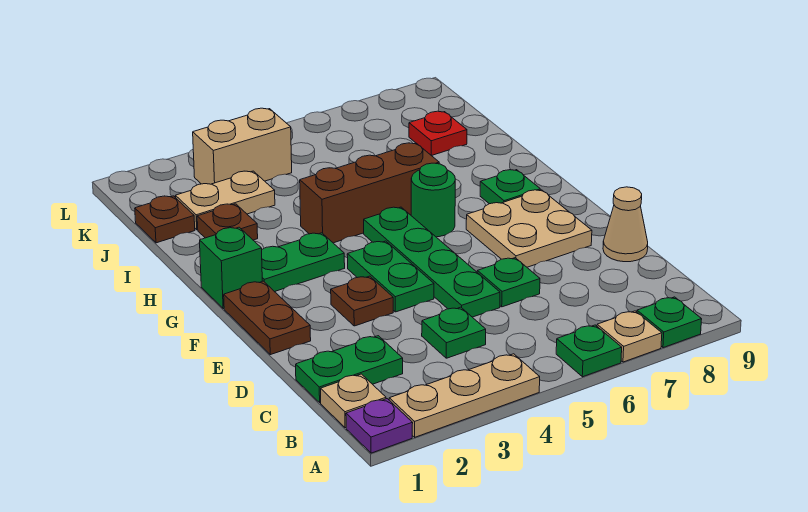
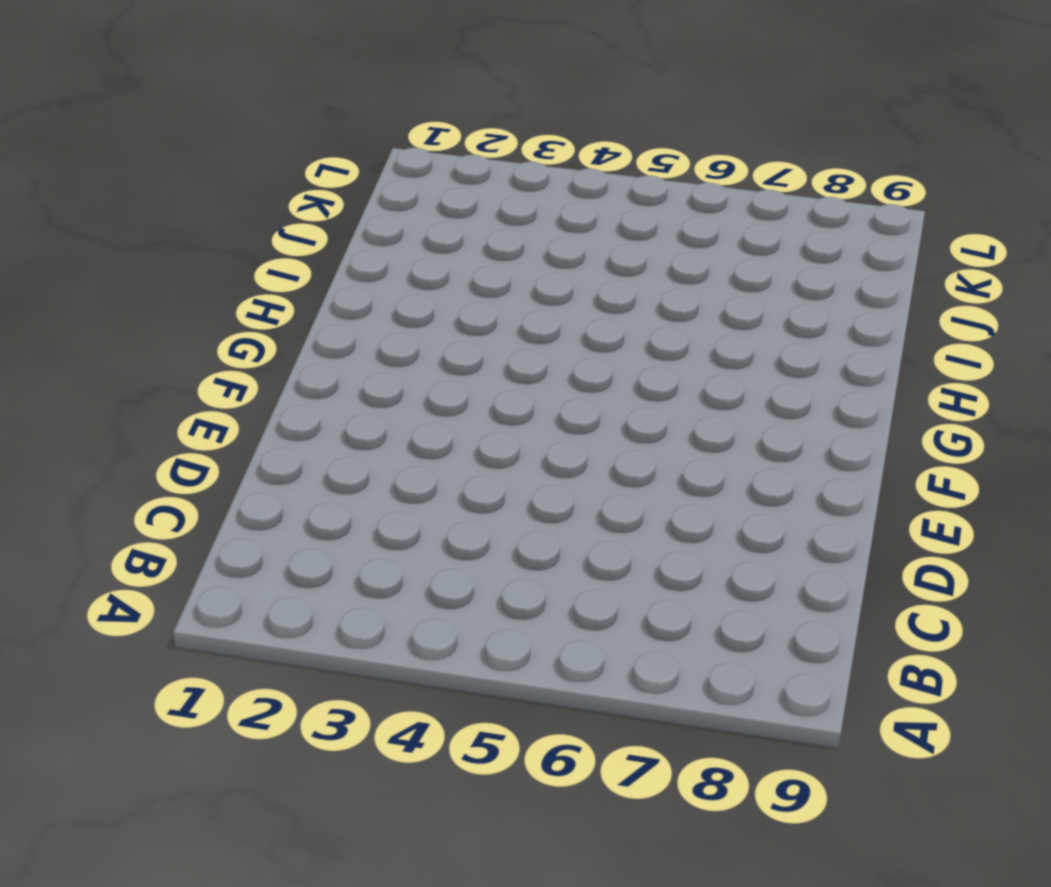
none -> purple plate A1 level 1
none -> tan plate A2:A4 level 1
none -> green plate A6 level 1

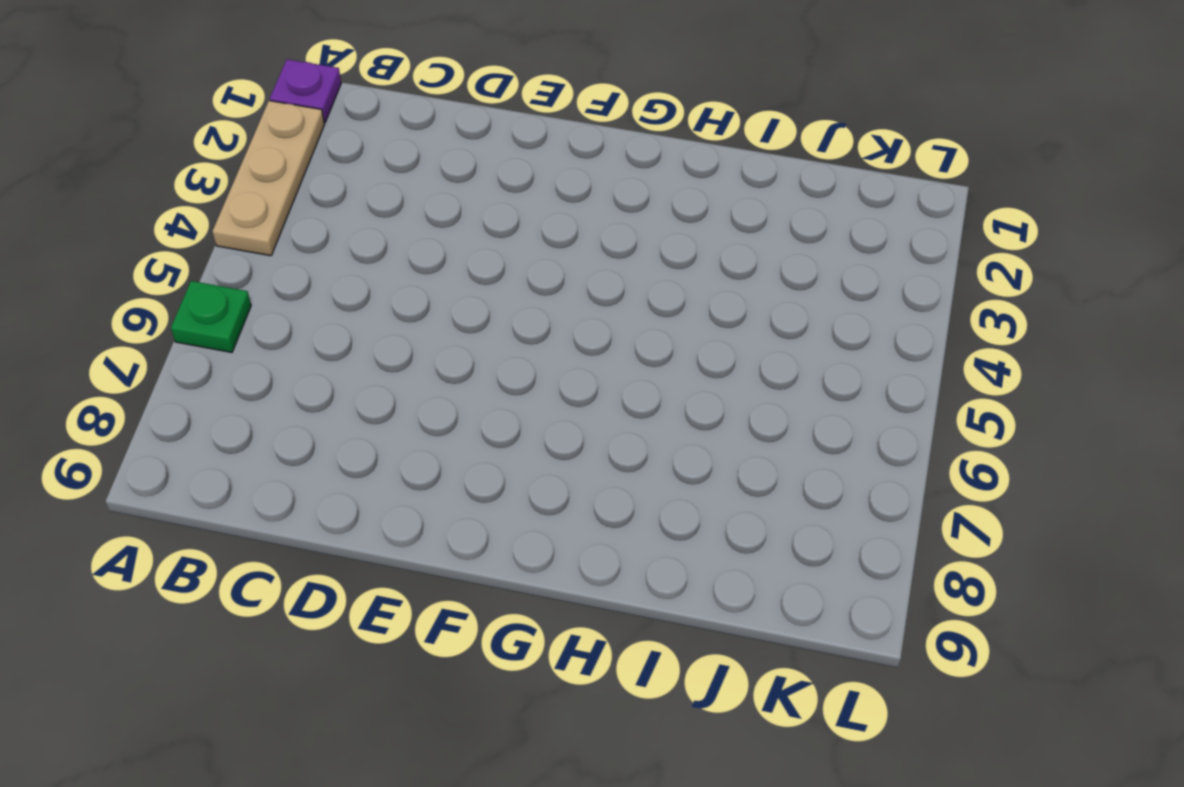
none -> tan plate A7 level 1
none -> green plate A8 level 1
none -> tan plate B1 level 1

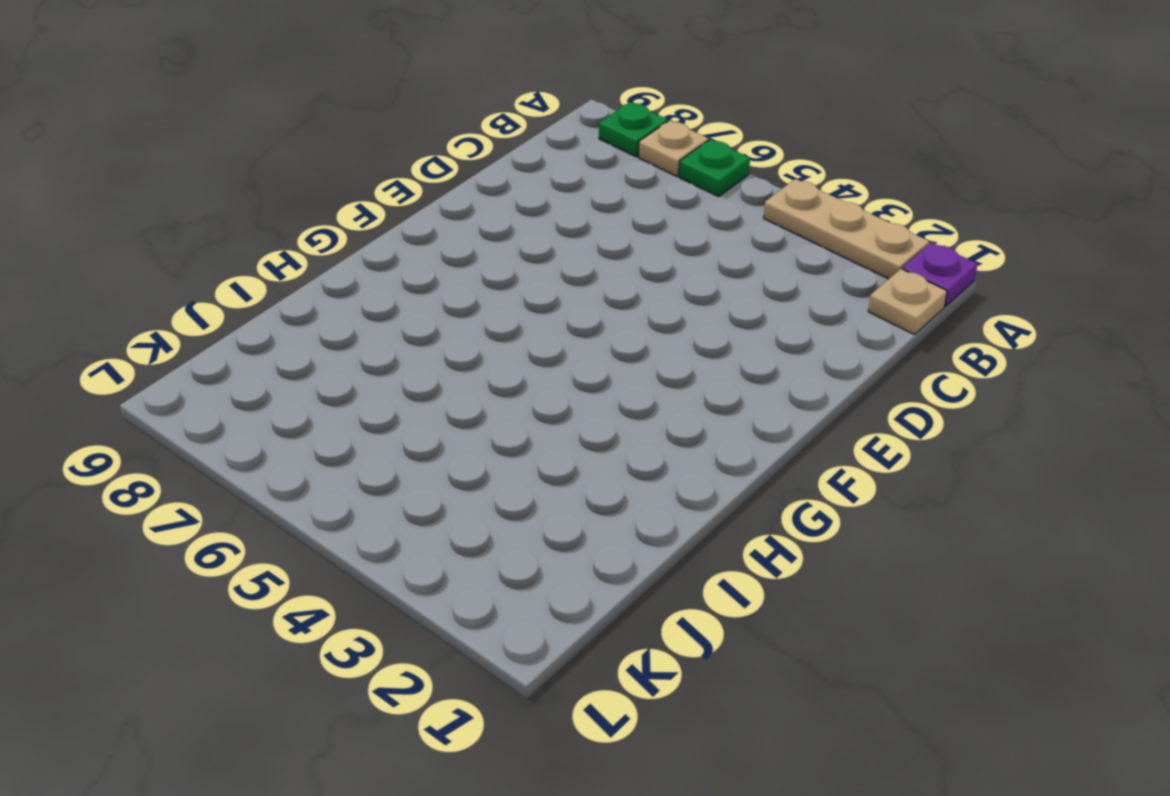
none -> green plate C1:C2 level 1
none -> green plate C4 level 1
none -> green plate D5:G5 level 1

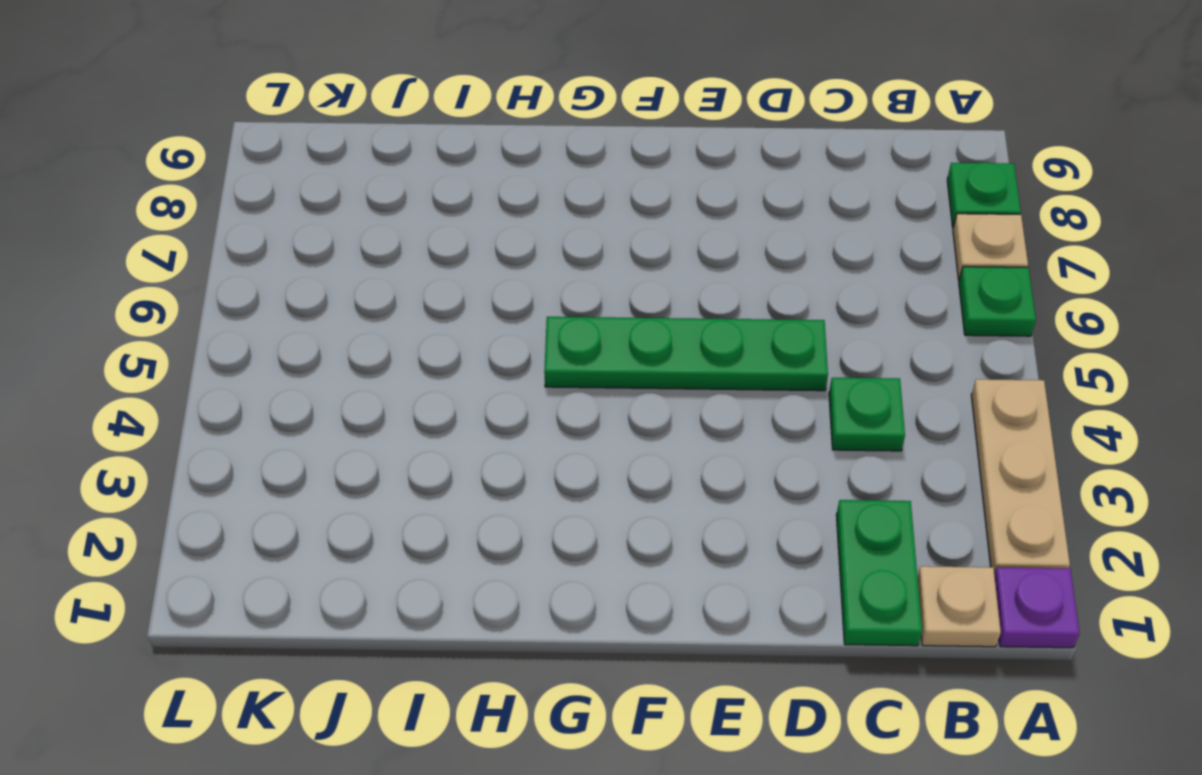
none -> green plate D6 level 1
none -> tan cone D9 level 1
none -> brown plate E1:F1 level 1

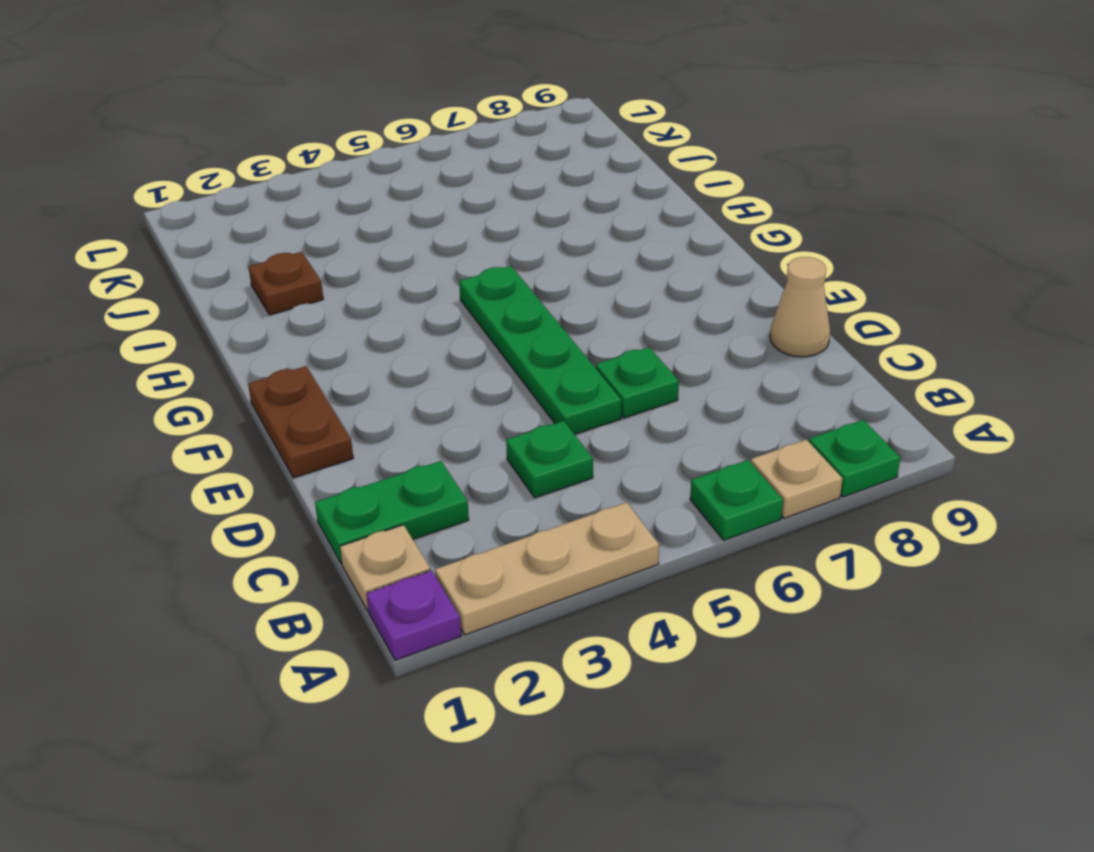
none -> brown plate E3 level 1
none -> green plate E4:F4 level 1
none -> tan plate E7:F8 level 1

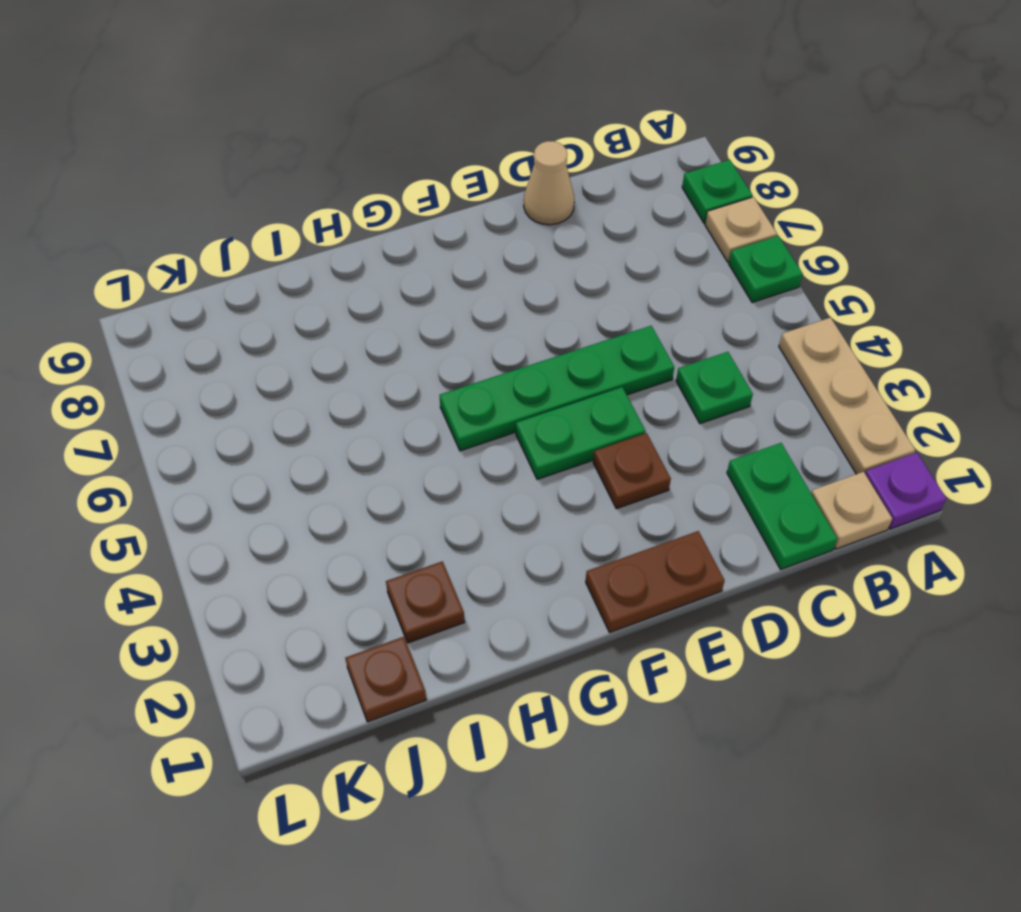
none -> green plate D6 level 1
none -> tan plate E7:F8 level 1
none -> green brick G1 level 1

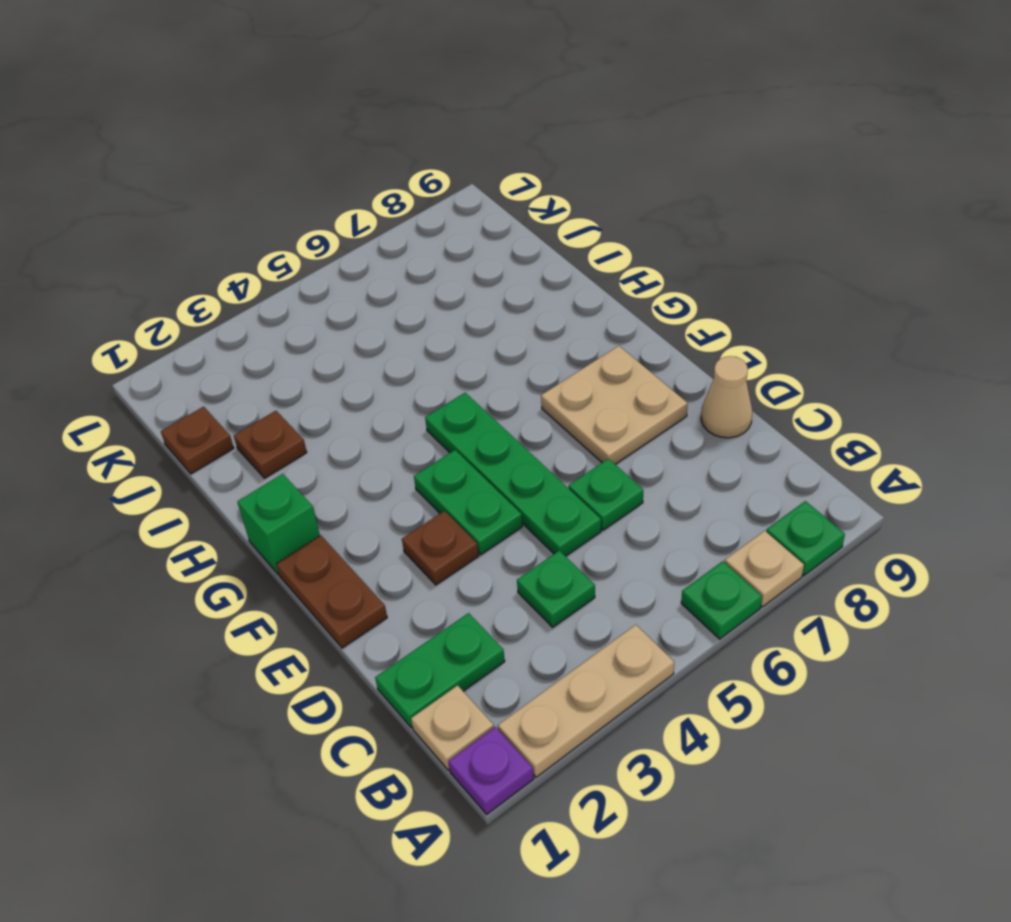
none -> green plate G2:G3 level 1
none -> green round brick G6 level 1
none -> green plate G8 level 1

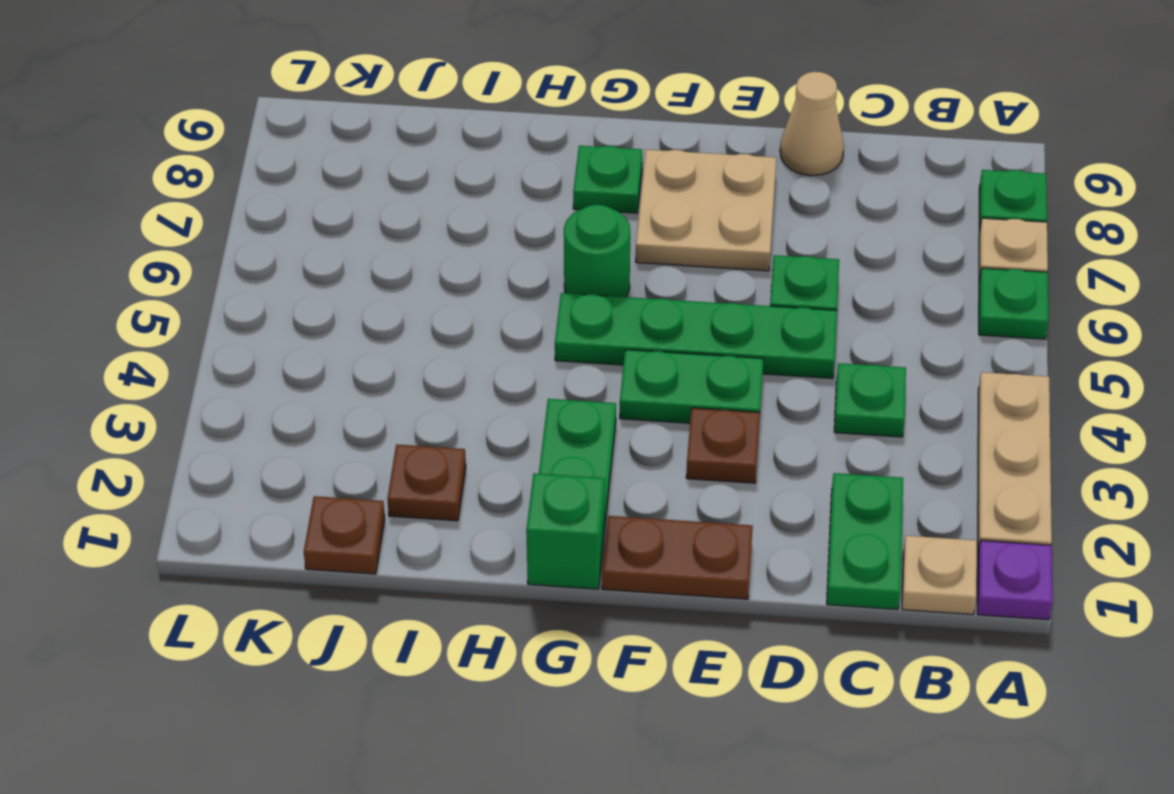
none -> brown brick H4:H6 level 1
none -> tan plate J2:J3 level 1
none -> red plate J8 level 1

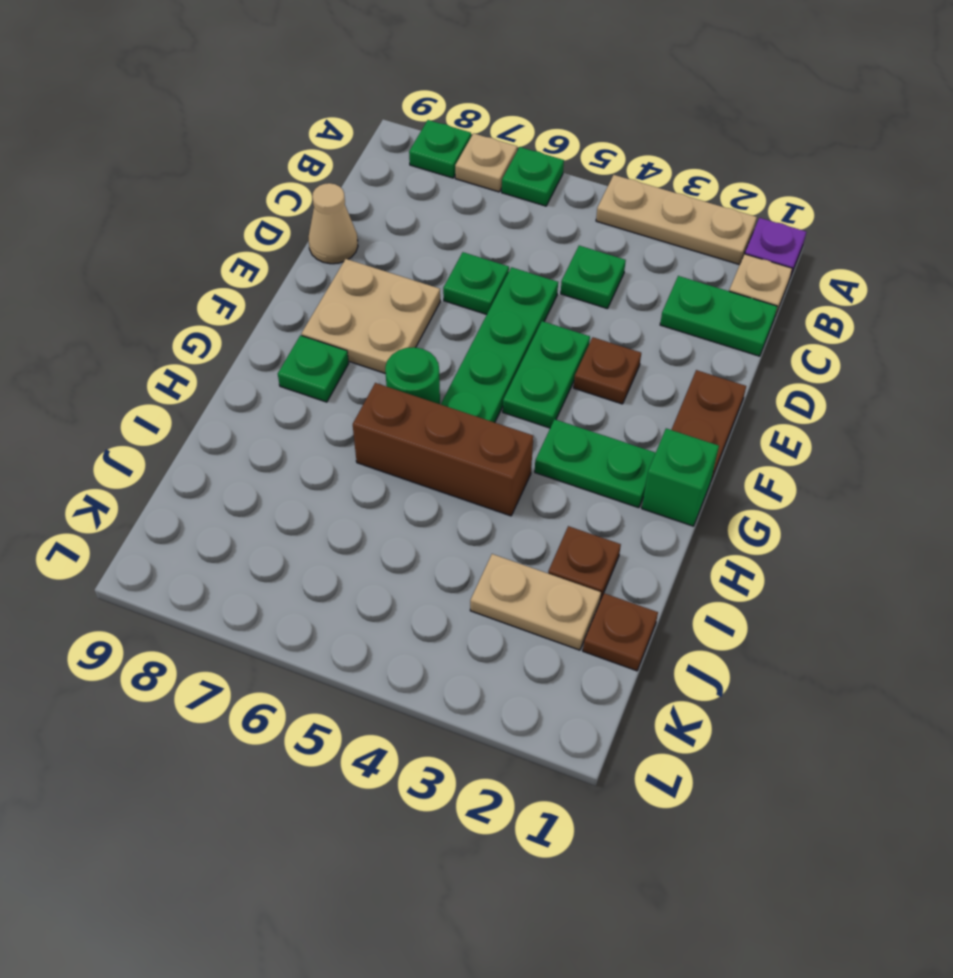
none -> red plate J8 level 1
none -> tan brick K3:K4 level 1

